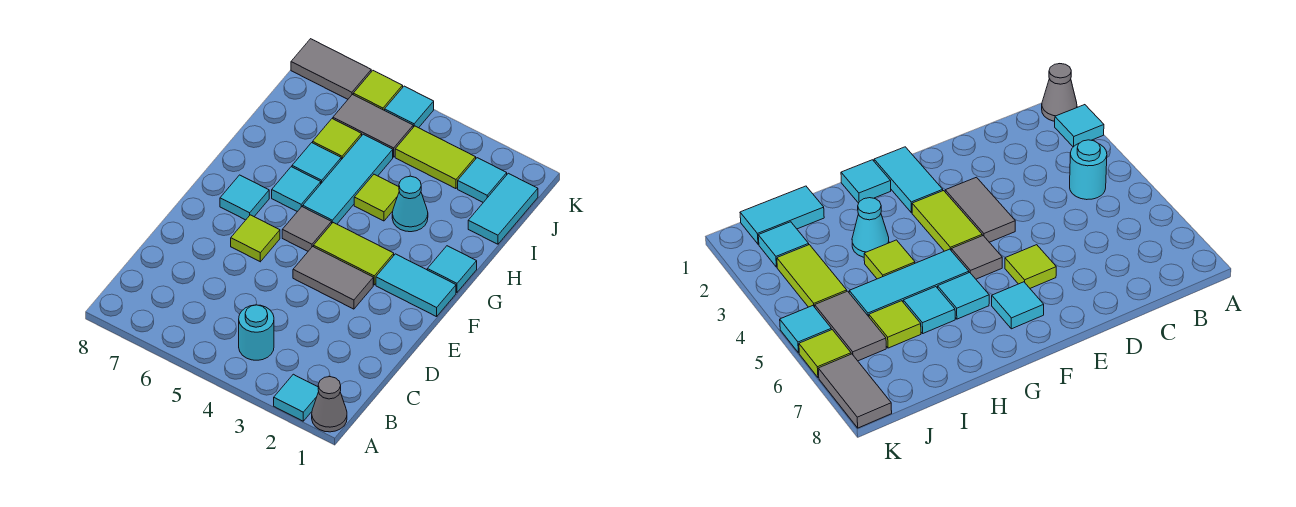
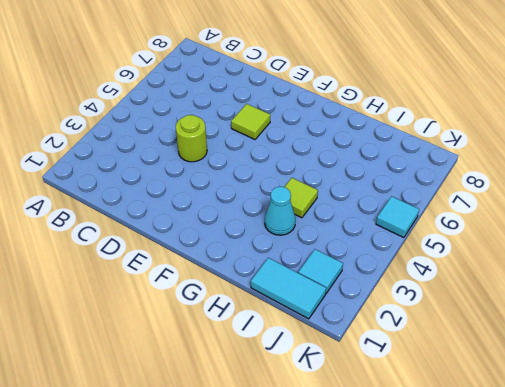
lime round brick D4 level 1 -> none
none -> grey cone A1 level 1
none -> cyan tile A2 level 1
none -> cyan round brick B4 level 1

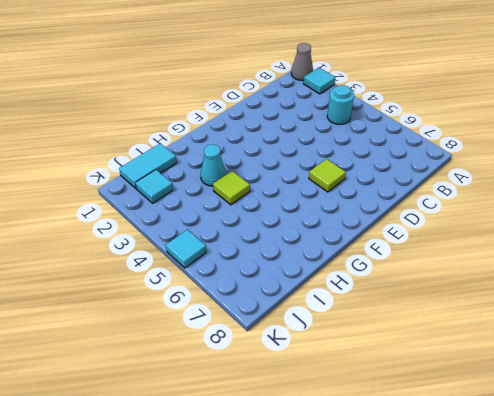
none -> grey tile E3:E4 level 1
none -> cyan tile F1:F2 level 1
none -> lime tile F3:F4 level 1

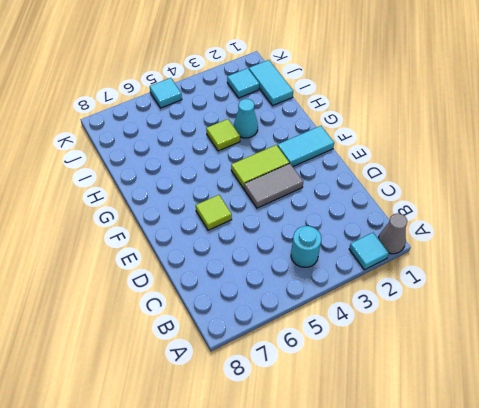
none -> grey tile F5 level 1
none -> cyan tile F7 level 1
none -> cyan tile G1 level 1

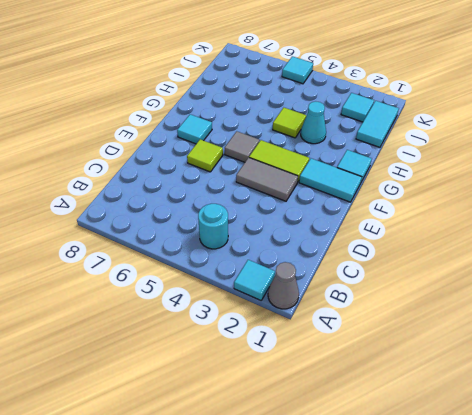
none -> cyan tile G5:I5 level 1
none -> cyan tile G6 level 1
none -> cyan tile H6 level 1

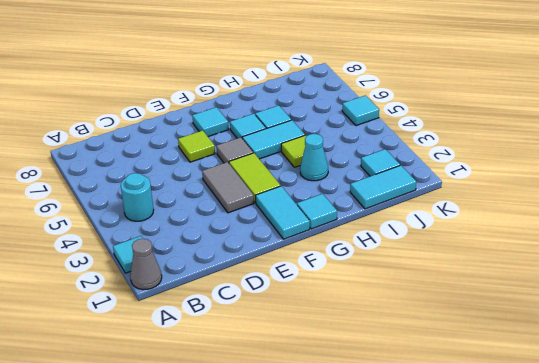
cyan tile G5:H5 level 1 -> cyan tile G5:I5 level 1
none -> lime tile I6 level 1
none -> lime tile J3:J4 level 1
none -> grey tile J5:J6 level 1

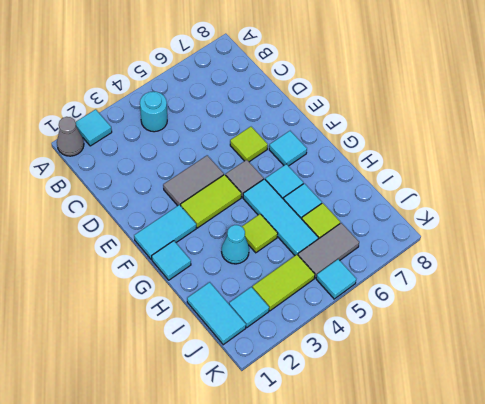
none -> lime tile K6 level 1
none -> grey tile K7:K8 level 1

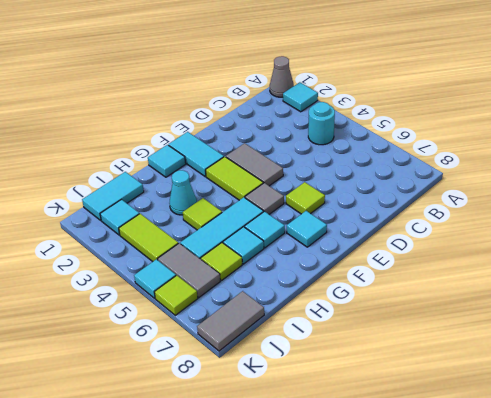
grey tile J8:K8 level 1 -> grey tile K7:K8 level 1

